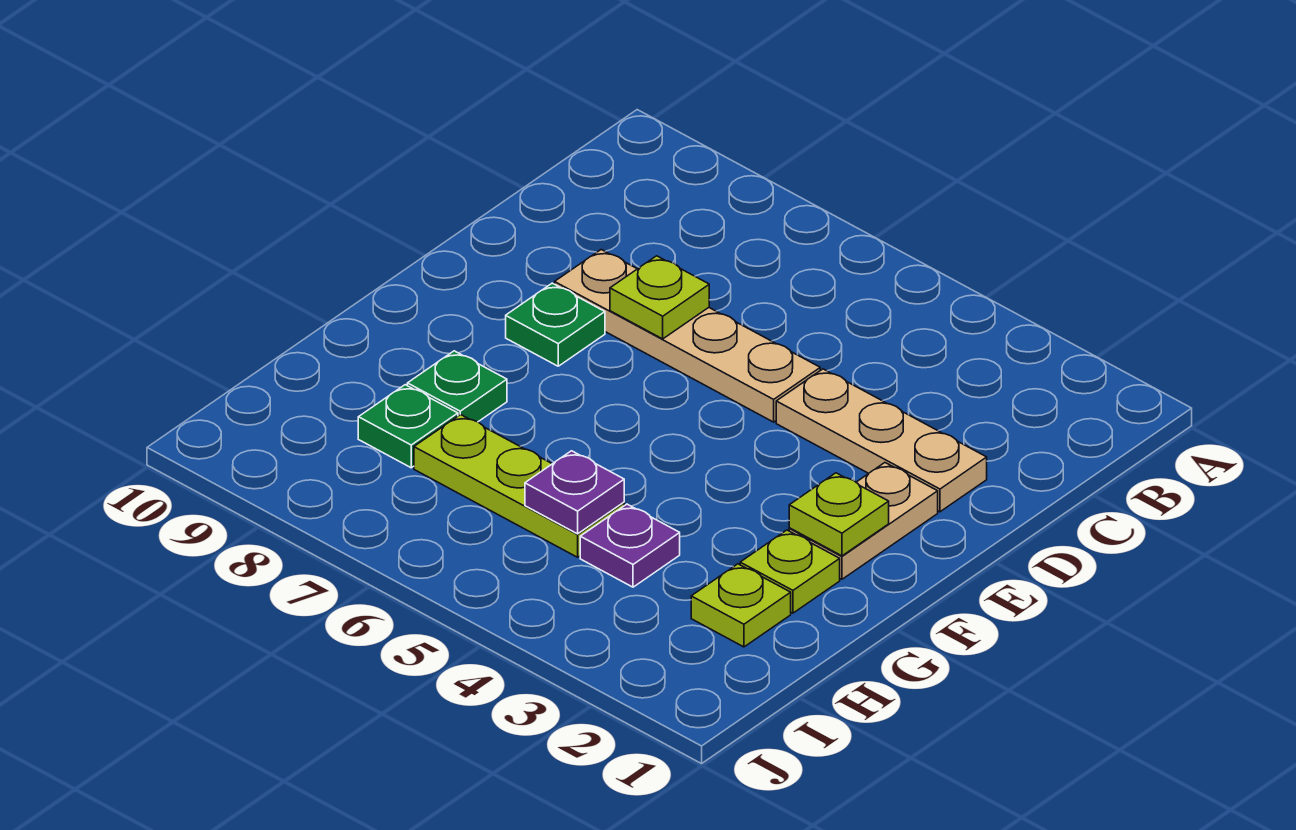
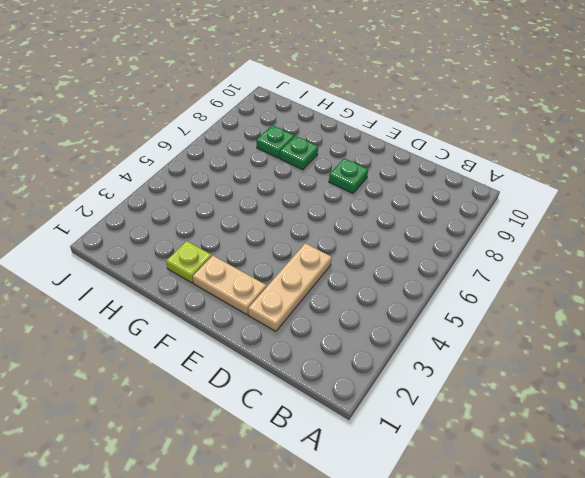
none -> tan plate D5:D8 level 1
none -> lime plate H2 level 1
none -> purple plate H4 level 1

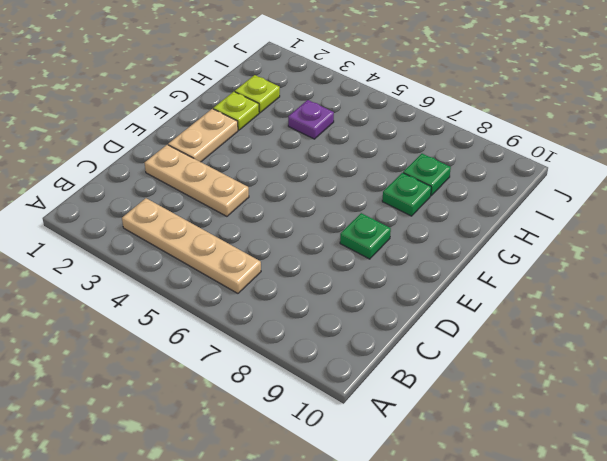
tan plate B3:B6 level 1 -> tan plate D5:D8 level 1
none -> lime plate H5:H7 level 1
none -> lime plate D7 level 2
none -> lime plate F2 level 2

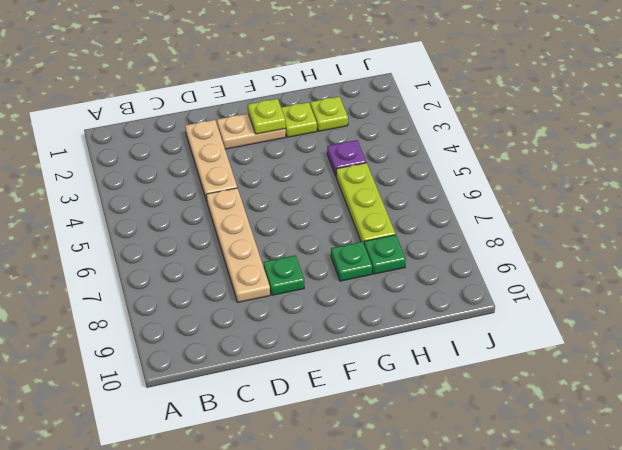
none -> lime plate D7 level 2
none -> purple plate H5 level 2

